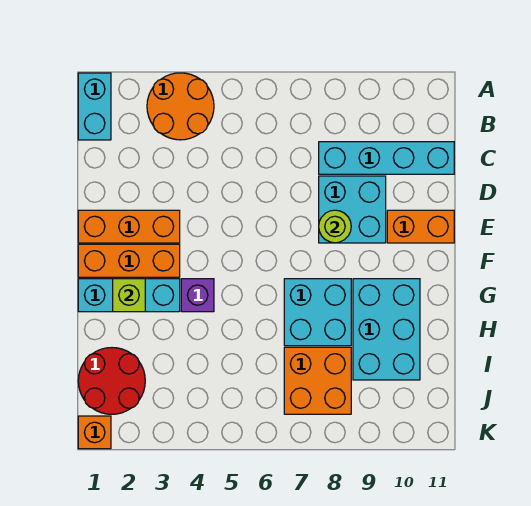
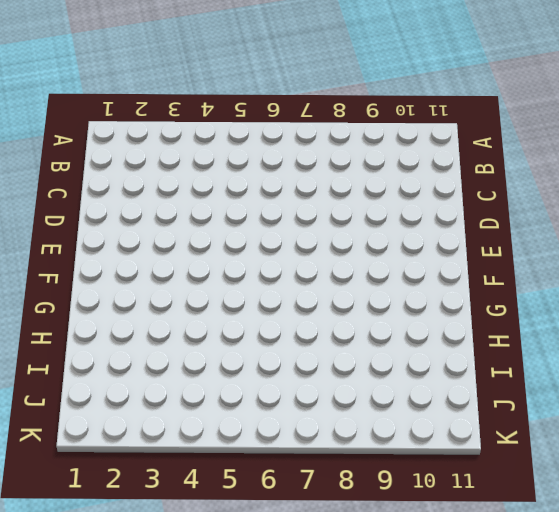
none -> cyan brick A1:B1 level 1
none -> orange round brick A3:B4 level 1
none -> cyan brick C8:C11 level 1

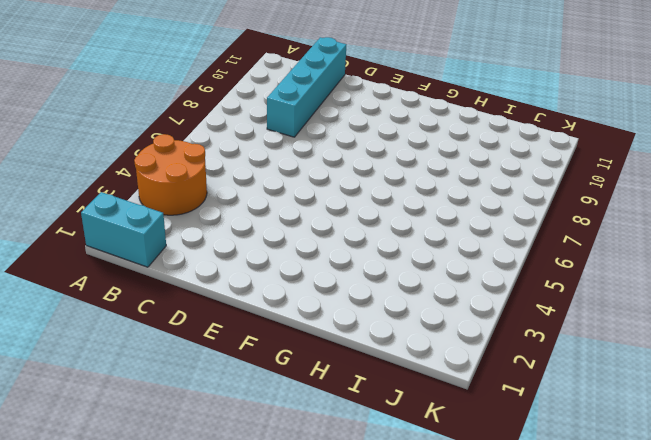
none -> cyan brick D8:E9 level 1
none -> orange brick E1:E3 level 1
none -> orange brick E10:E11 level 1

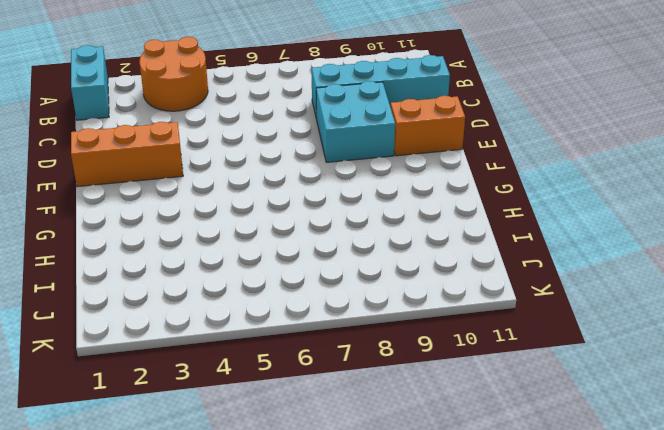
none -> orange brick F1:F3 level 1
none -> cyan brick G1:G3 level 1
none -> purple brick G4 level 1

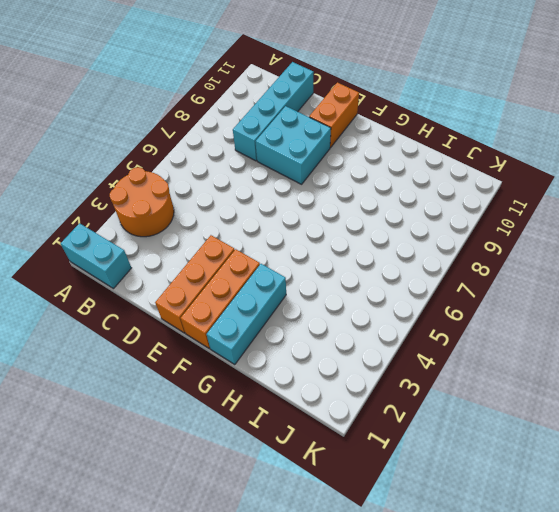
none -> purple brick G4 level 1
none -> cyan brick G7:H8 level 1
none -> cyan brick G9:I10 level 1

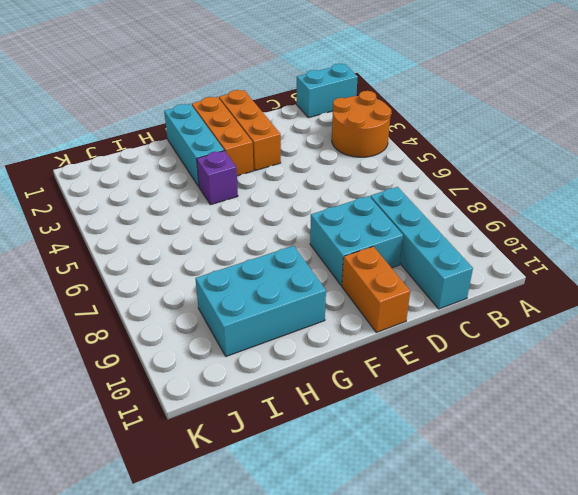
none -> cyan brick G7:H8 level 1
none -> red round brick I1:J2 level 1
none -> orange brick I7:J8 level 1

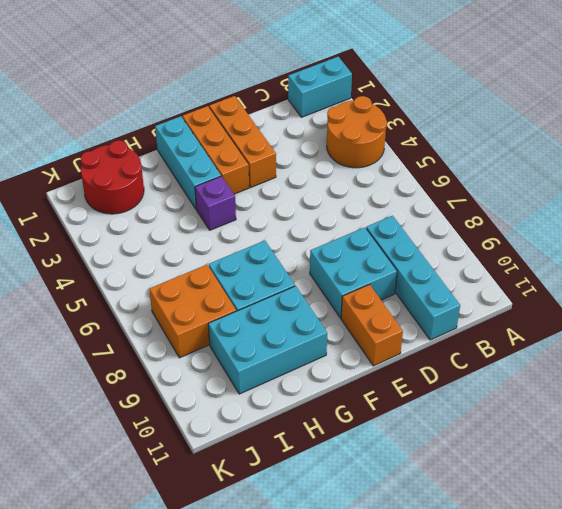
none -> orange brick K1 level 1
none -> lime round brick E8 level 2
none -> lime brick G2 level 2

